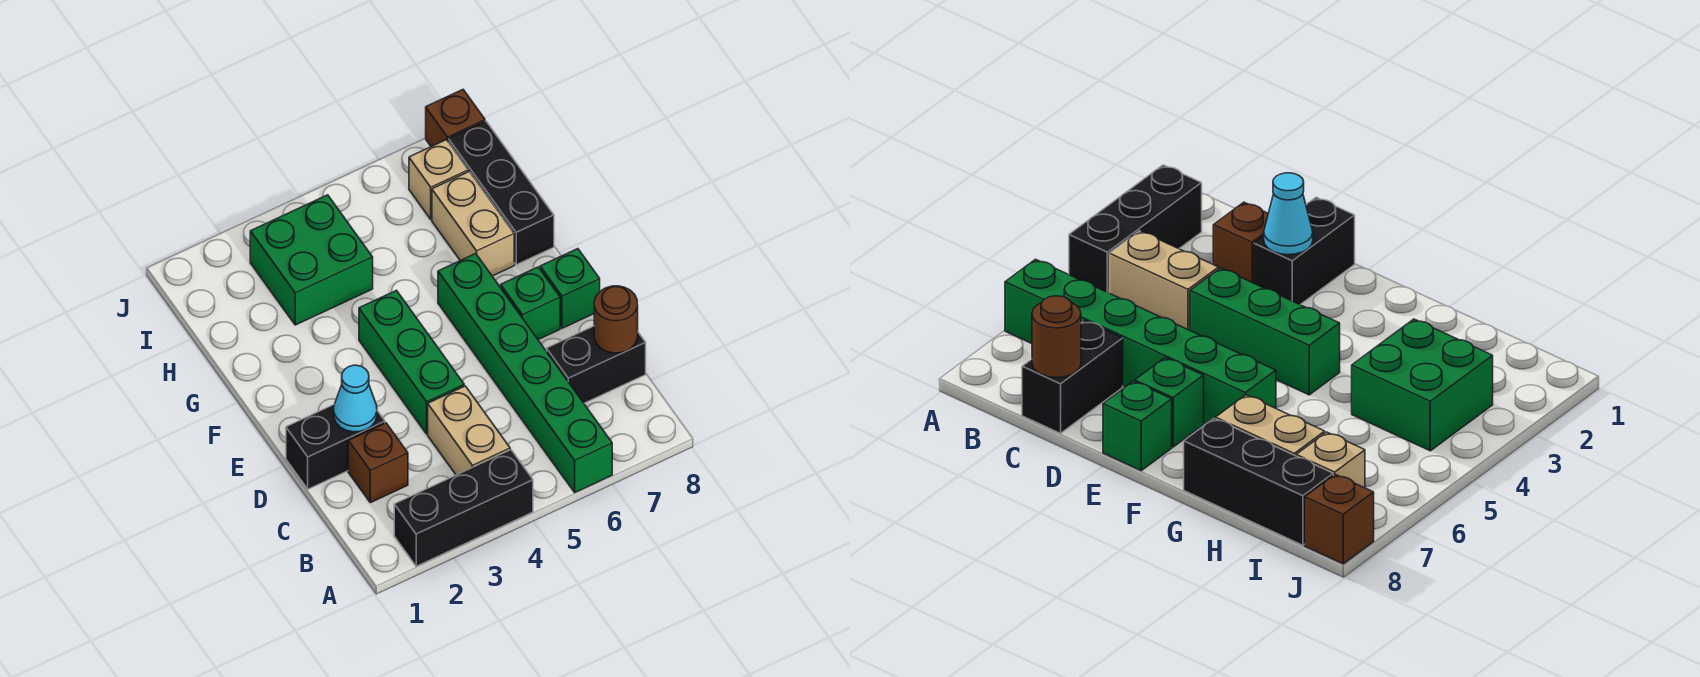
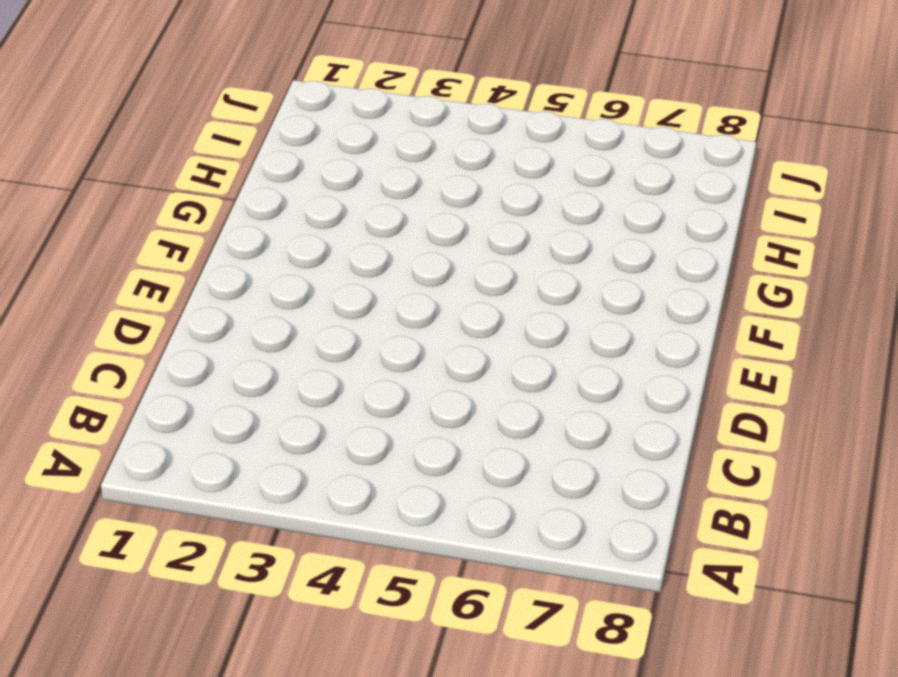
none -> black brick A2:A4 level 1
none -> green brick A6:F6 level 1
none -> tan brick B4:C4 level 1

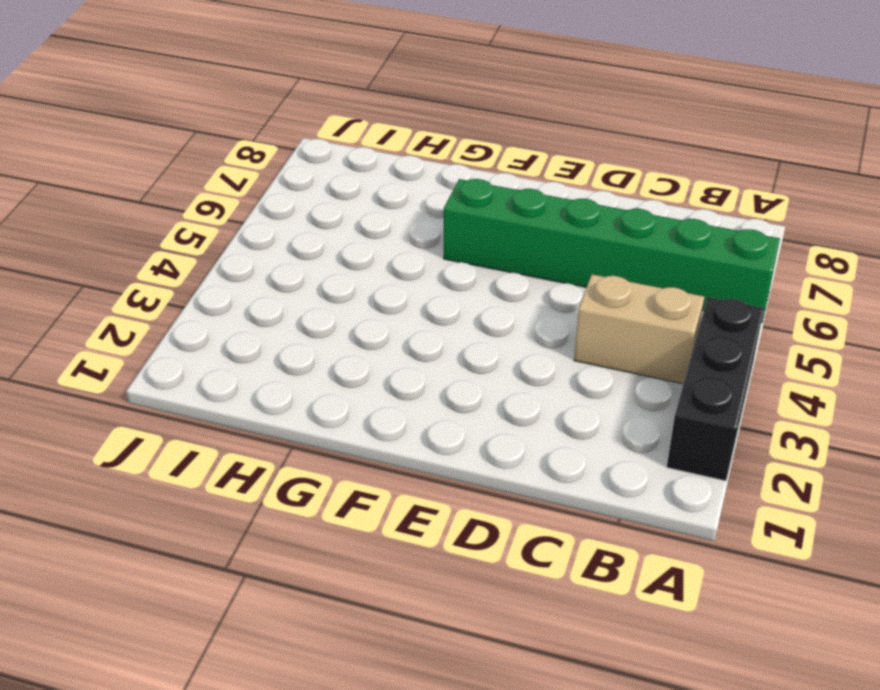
none -> brown brick C2 level 1
none -> black brick C7:C8 level 1
none -> black brick D1:D2 level 1

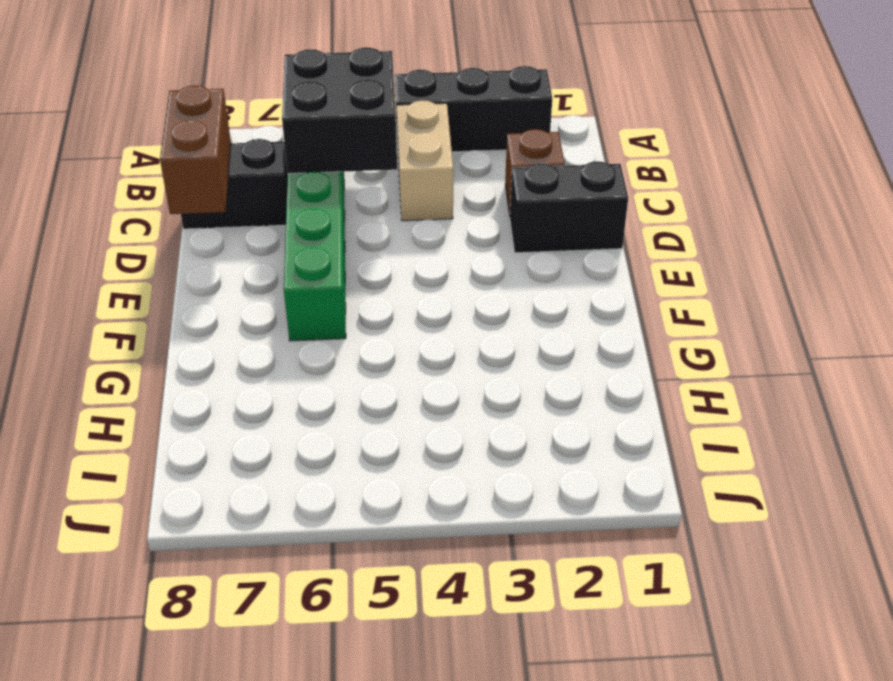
black brick B5:C6 level 2 -> none
brown brick C8:D8 level 2 -> brown round brick C8 level 2
none -> green brick D4:F4 level 1
none -> green brick E7 level 1
none -> green brick E8 level 1

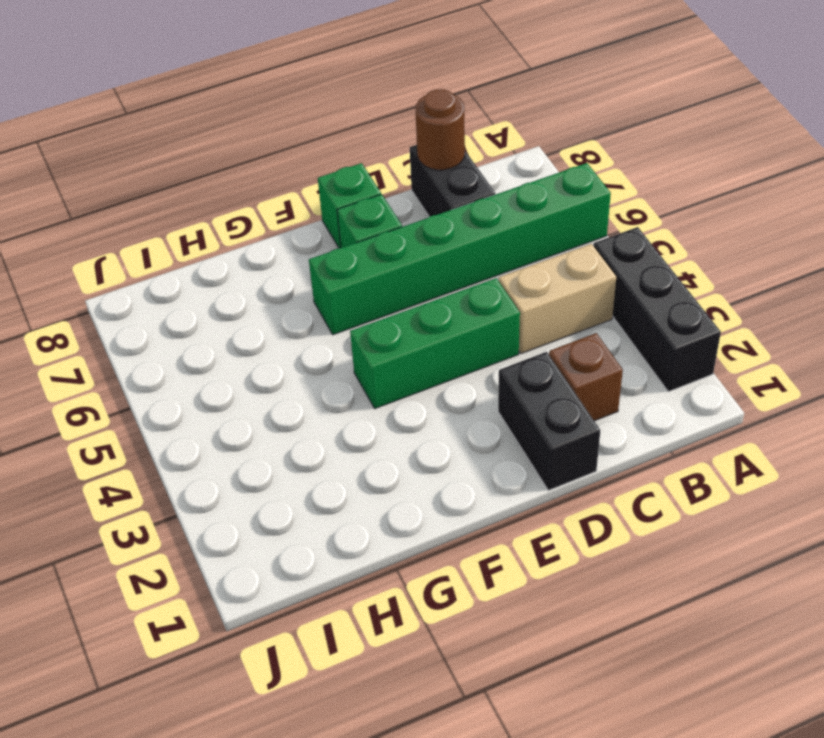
none -> tan brick G7:H7 level 1
none -> black brick G8:I8 level 1
none -> green brick H3:I4 level 1

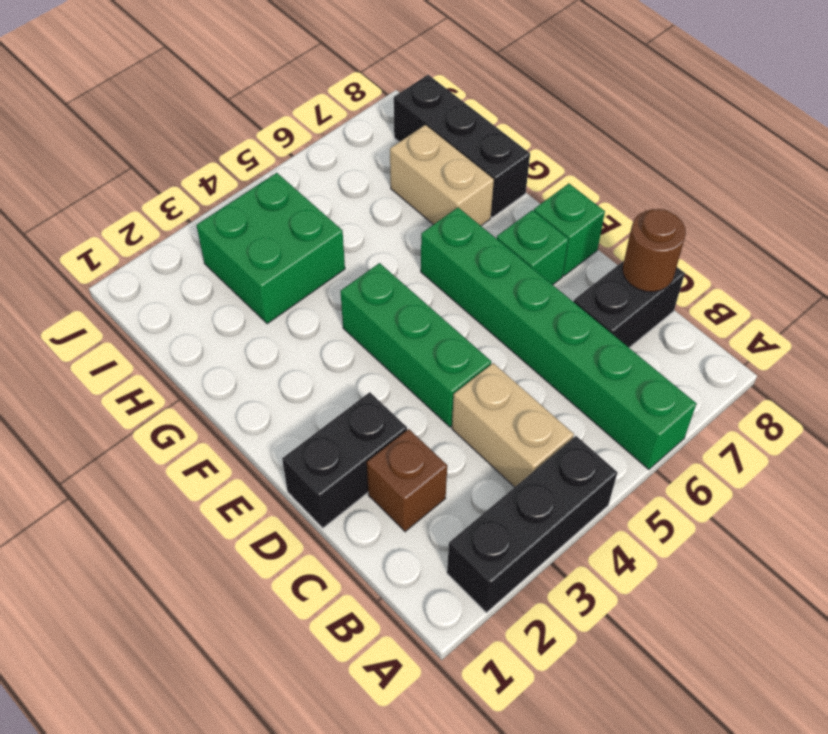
none -> tan brick I7 level 1
none -> brown brick J8 level 1
none -> cyan cone D2 level 2

